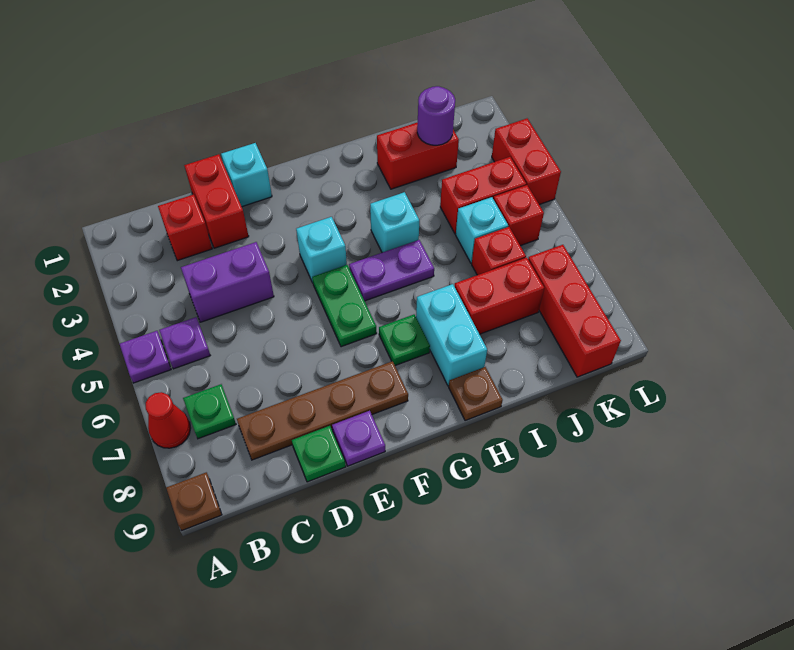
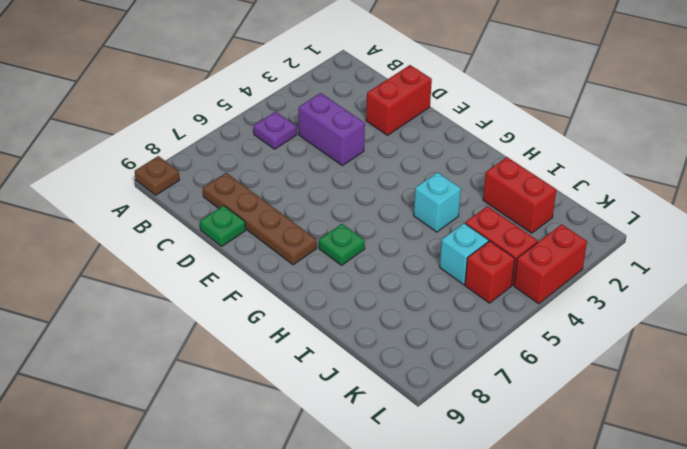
none -> purple plate A5 level 1
none -> red cone A7 level 1
none -> green plate B7 level 1

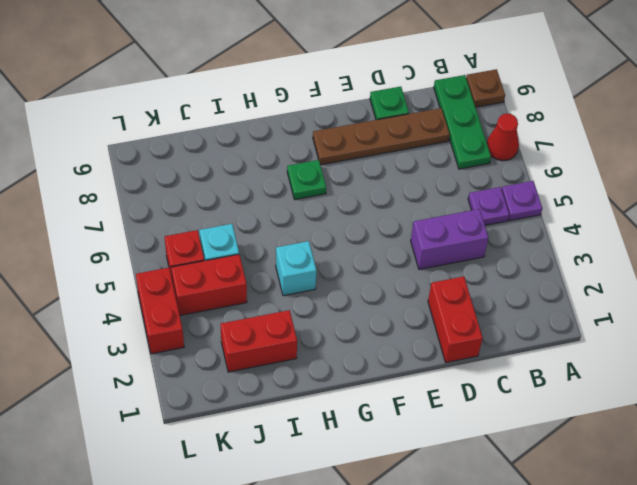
green plate B7:B9 level 1 -> green plate B7 level 1
none -> red brick C2 level 1
none -> cyan brick E1 level 1
none -> purple plate E9 level 1

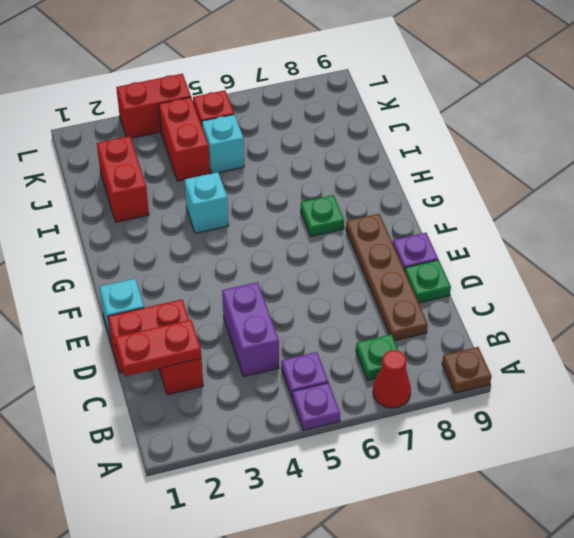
red plate C1:C2 level 2 -> none
none -> cyan brick F4 level 1
none -> green plate F5:F6 level 1
none -> purple plate G5:H5 level 1

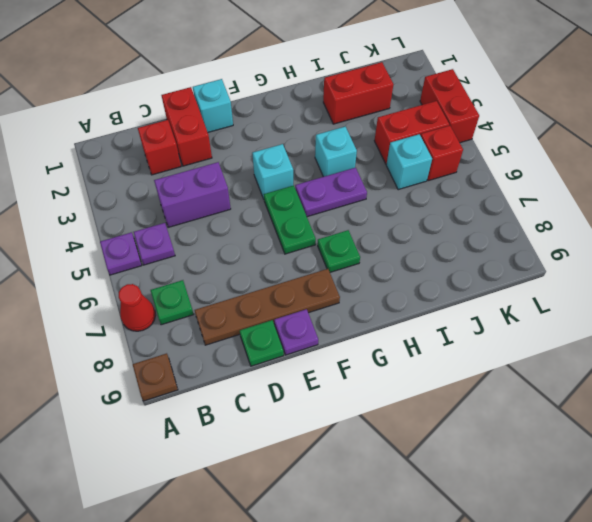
none -> cyan brick H7:H8 level 1
none -> brown plate H9 level 1
none -> red brick I7:J7 level 1

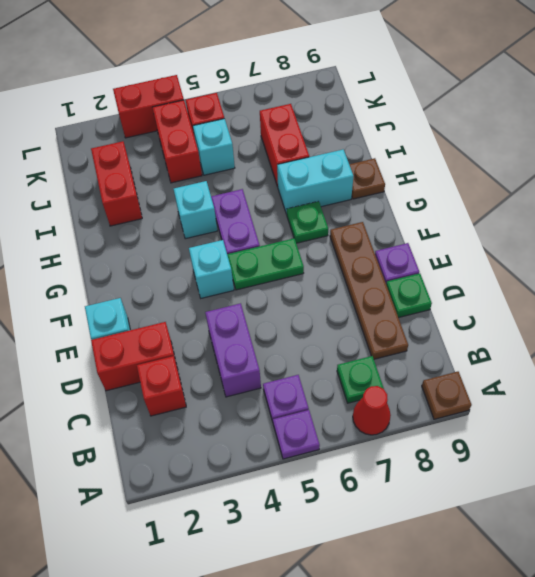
none -> red brick J6 level 1
none -> red brick K7:K9 level 1
none -> purple round brick J2 level 2

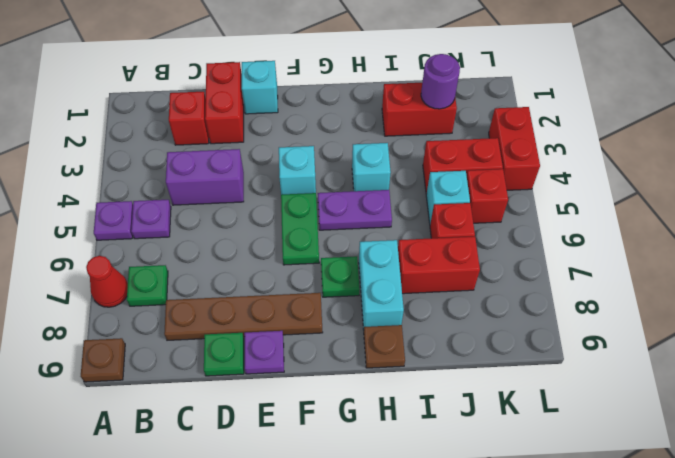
none -> red brick K7:K9 level 1

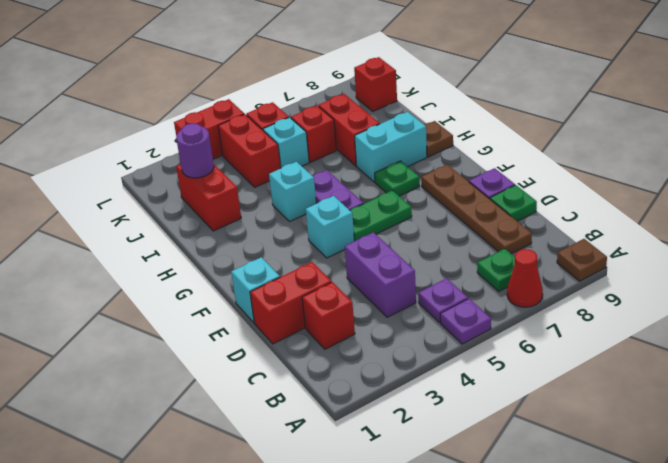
red brick K9 level 1 -> red brick K7:K9 level 1

